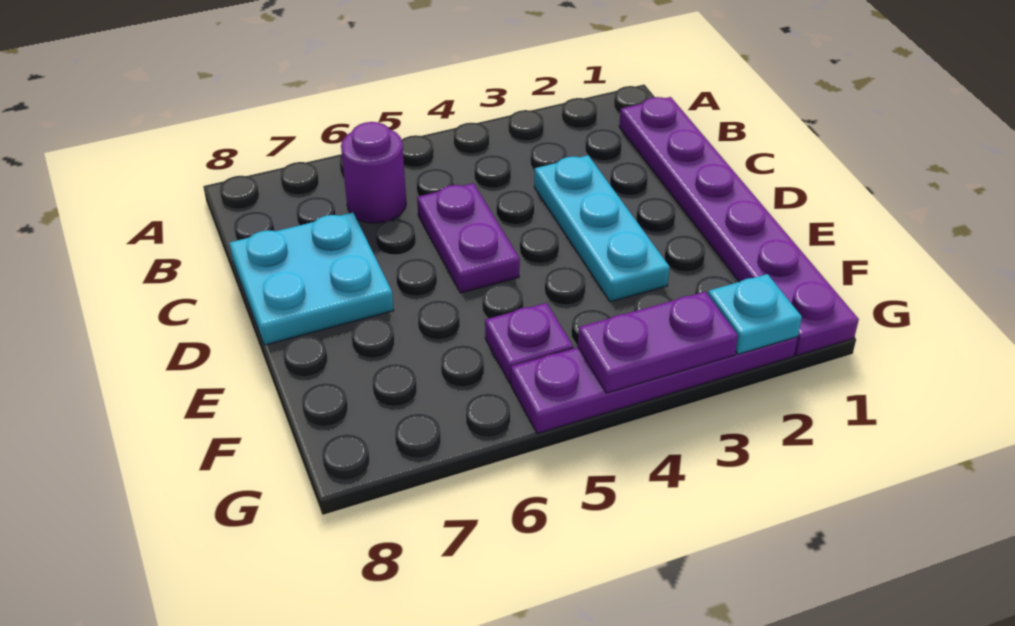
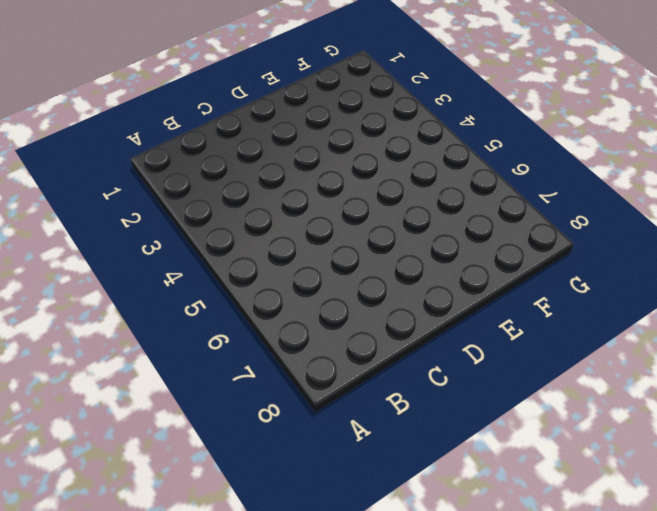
none -> purple plate B1:G1 level 1
none -> purple round brick B6 level 1

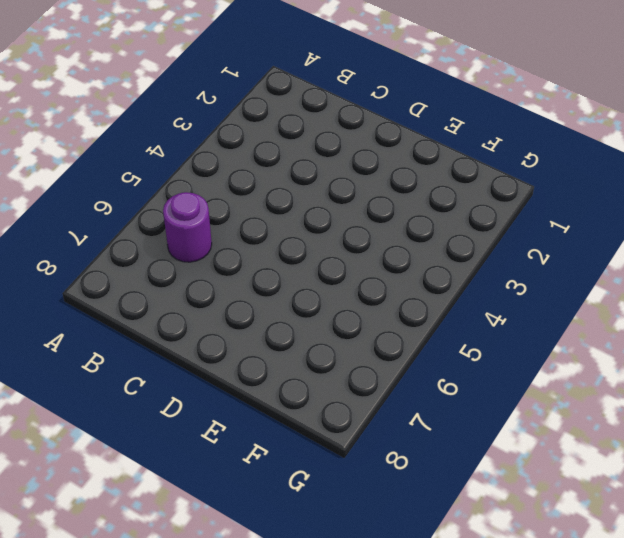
none -> purple plate B1:G1 level 1
none -> cyan plate C3:E3 level 1

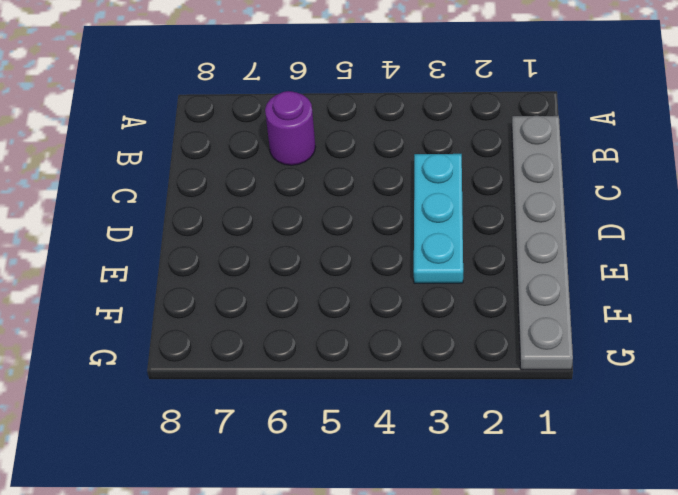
grey plate B1:G1 level 1 -> purple plate B1:G1 level 1
none -> purple plate C5:D5 level 1
none -> cyan plate C7:D8 level 1

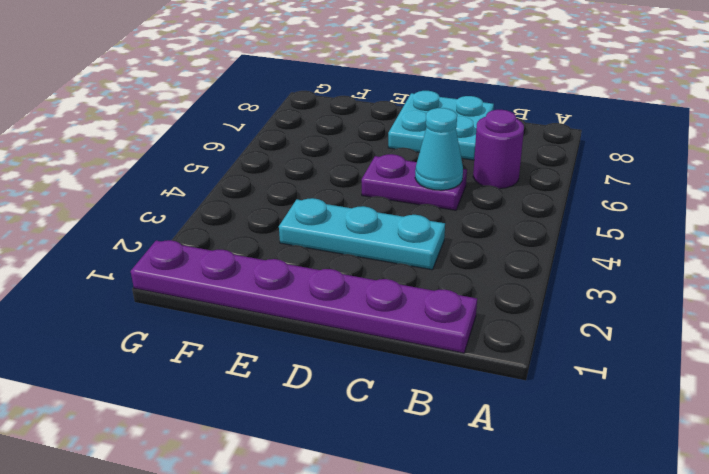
cyan cone C5 level 2 -> none
none -> purple plate F5 level 1
none -> purple plate G2:G5 level 1

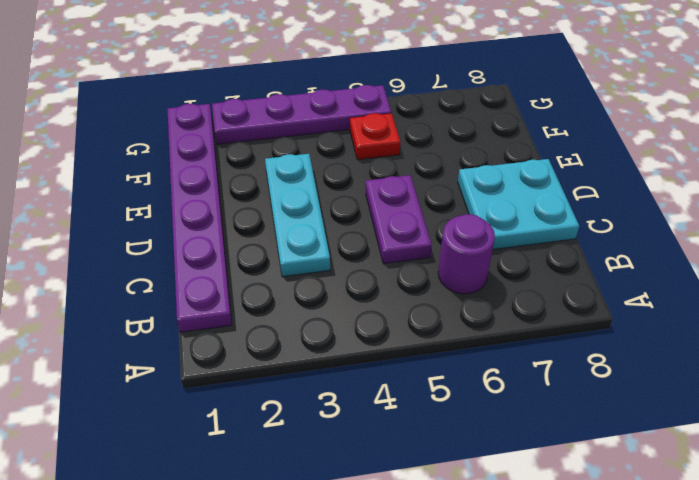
red plate F5 level 1 -> purple plate F5 level 1
none -> cyan plate G2 level 2
none -> purple plate G3:G4 level 2

